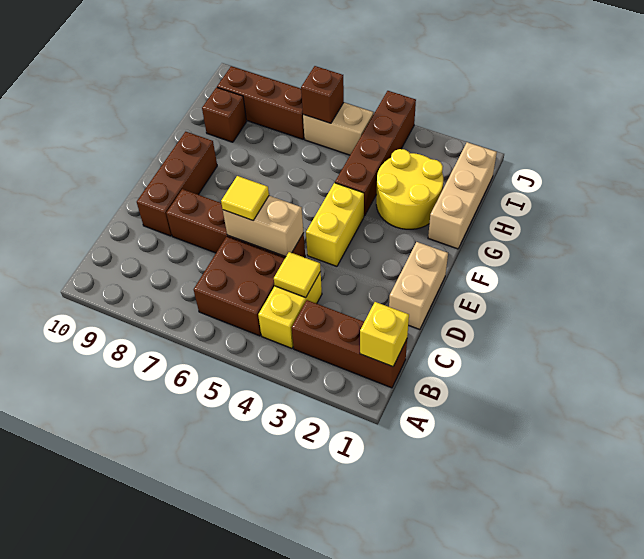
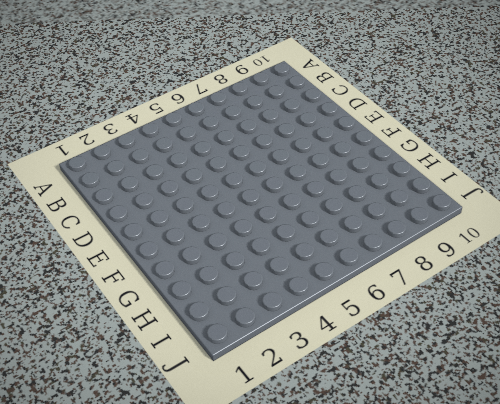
none -> brown brick B1:B3 level 1
none -> yellow brick B4:C4 level 1
none -> brown brick B5:C6 level 1

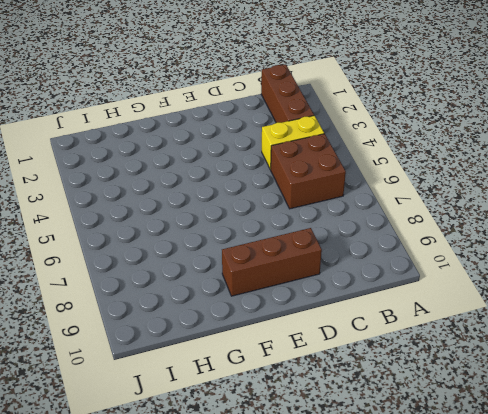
none -> tan brick D1:E1 level 1
none -> brown brick D5:D8 level 1
none -> yellow brick E4:F4 level 1

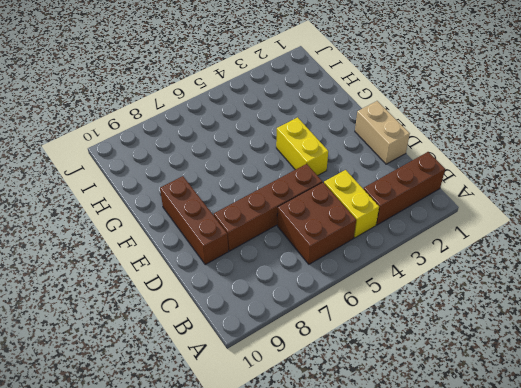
none -> tan brick G1:I1 level 1
none -> yellow round brick G2:H3 level 1
none -> brown brick G4:J4 level 1

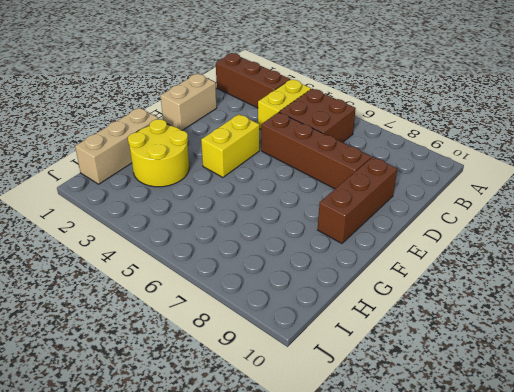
none -> brown brick G4:J4 level 1
none -> brown brick H9 level 1
none -> tan brick I5:I6 level 1

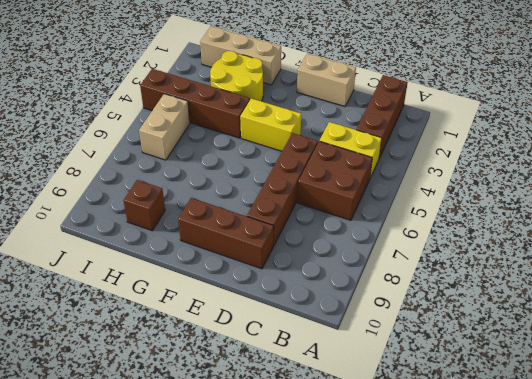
none -> brown brick I7:I9 level 1
none -> yellow brick B1 level 2
none -> yellow tile C4 level 2

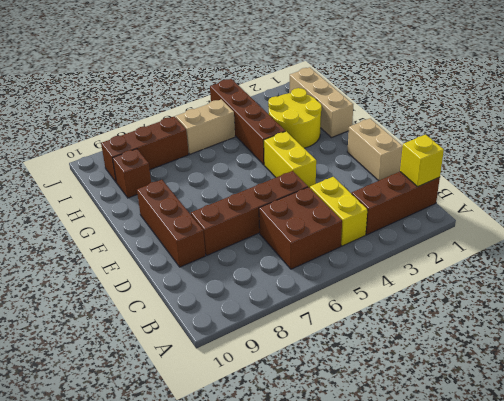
none -> yellow tile C4 level 2
none -> tan brick D5:D6 level 2
none -> brown brick I6 level 2

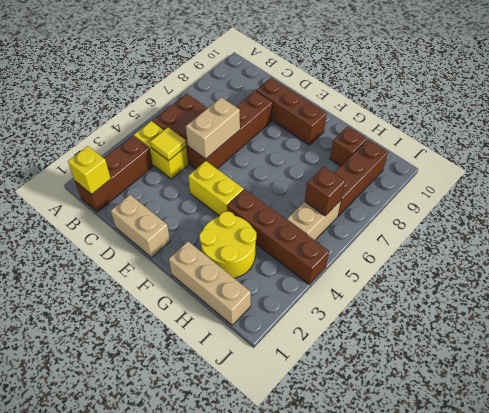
none -> yellow tile D6 level 3

